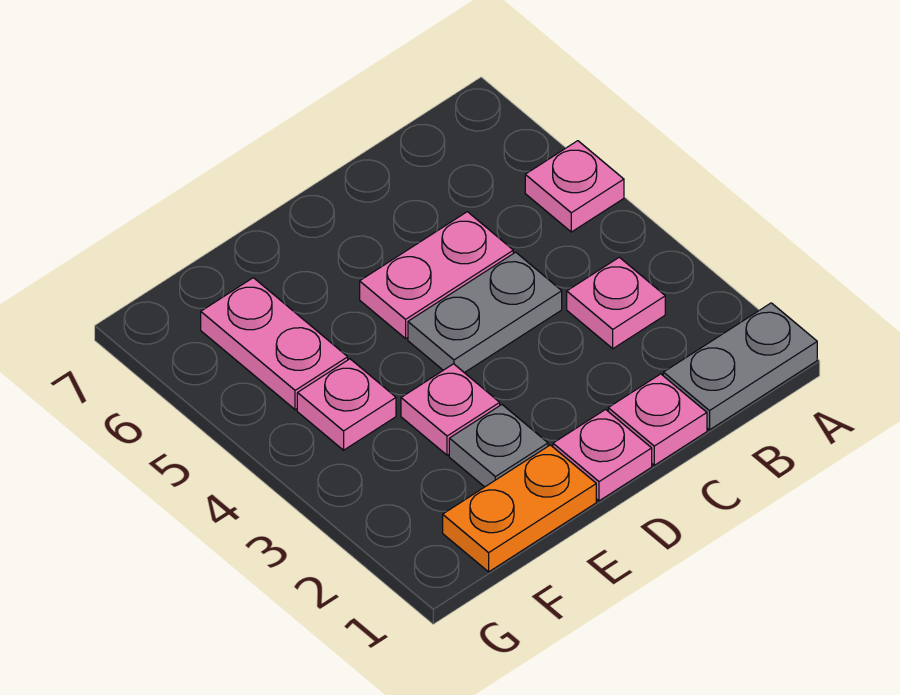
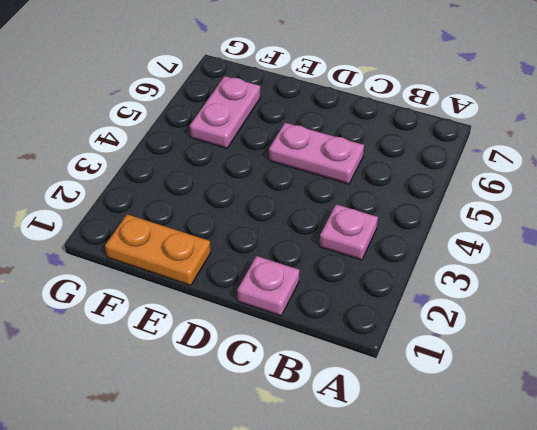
none -> grey plate A1:B1 level 1
none -> pink plate A5 level 1
none -> grey plate C4:D4 level 1

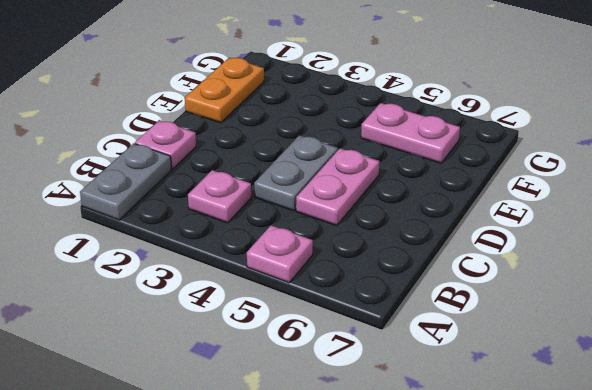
none -> pink plate D1 level 1
none -> grey plate E2 level 1
none -> pink plate E3 level 1

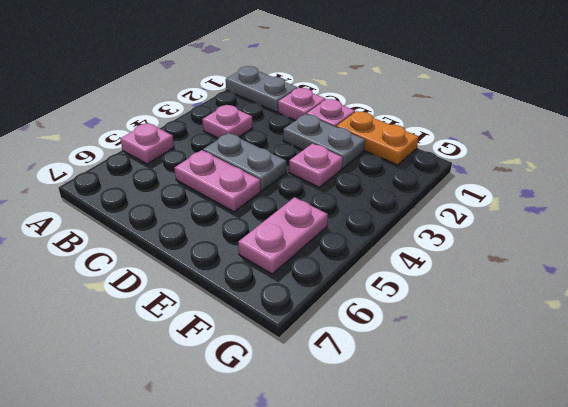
grey plate D2:E2 level 1 -> grey plate E2 level 1
none -> pink plate F4 level 1

